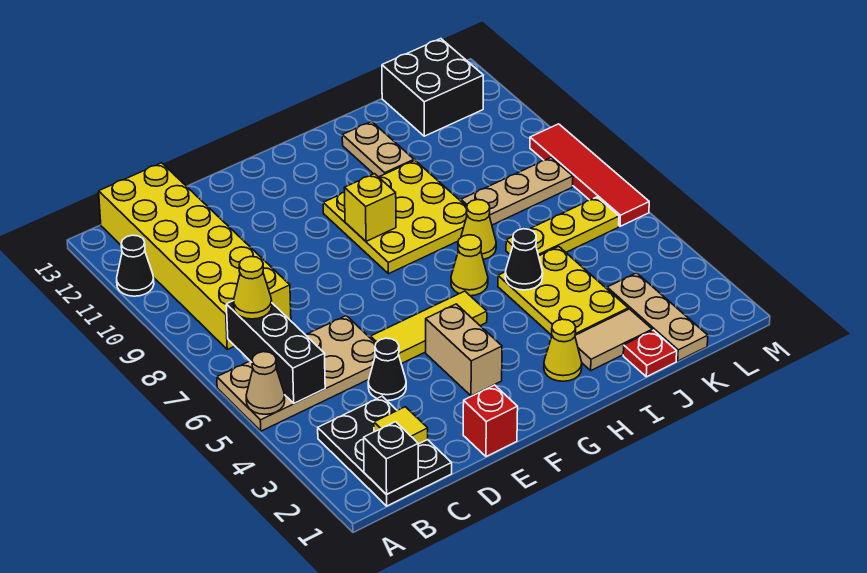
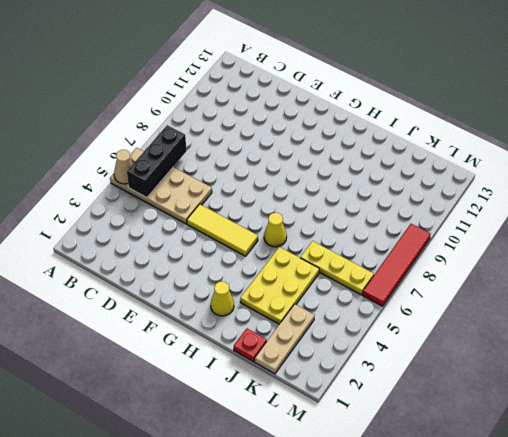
none -> black cone A11 level 1
none -> black plate B1:C3 level 1
none -> yellow brick B8:C13 level 1

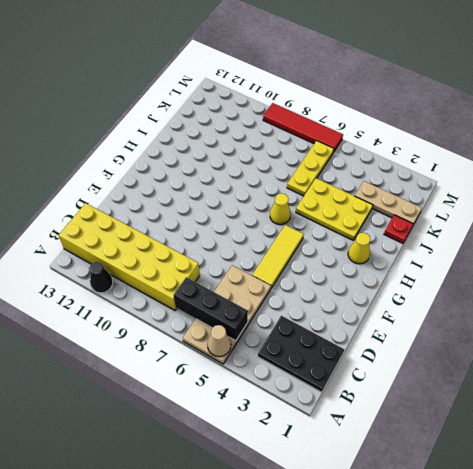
none -> black cone D4 level 1
none -> red brick E1 level 1
none -> tan brick F3:F4 level 1

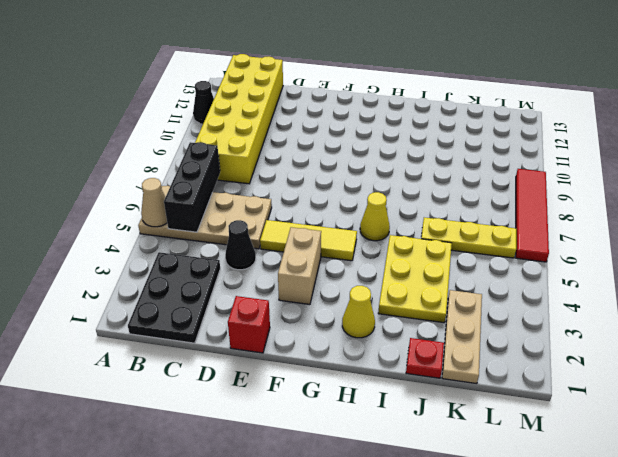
none -> yellow plate G8:I10 level 1
none -> tan tile I2:J2 level 1
none -> yellow cone I7 level 1

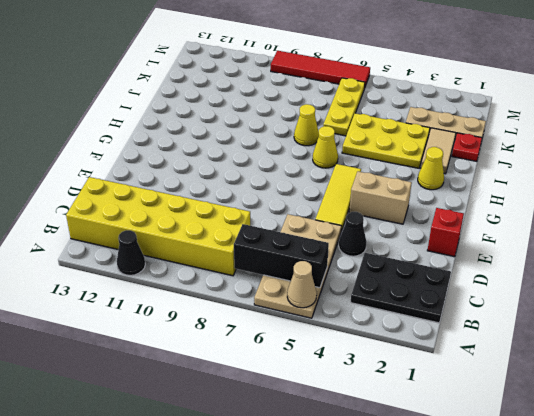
none -> yellow plate G8:I10 level 1
none -> tan plate I11:I12 level 1
none -> tan plate J8:L8 level 1

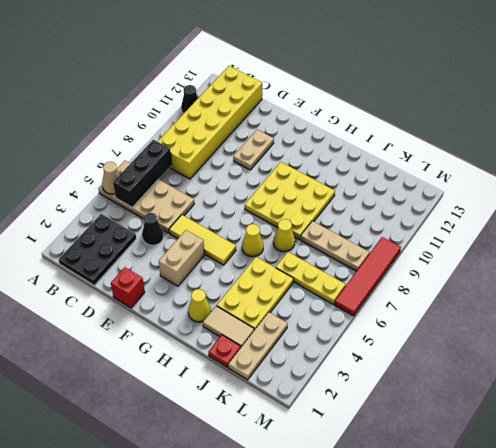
tan plate E10:E11 level 1 -> tan plate I11:I12 level 1
none -> black brick K12:L13 level 1
none -> black brick B1 level 2
none -> yellow tile C2 level 2

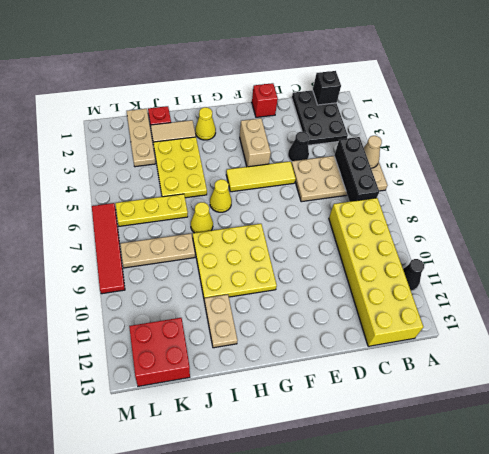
red brick K12:L13 level 1 -> black brick K12:L13 level 1
none -> yellow tile C2 level 2
none -> yellow brick G9 level 2
none -> black cone I5 level 2

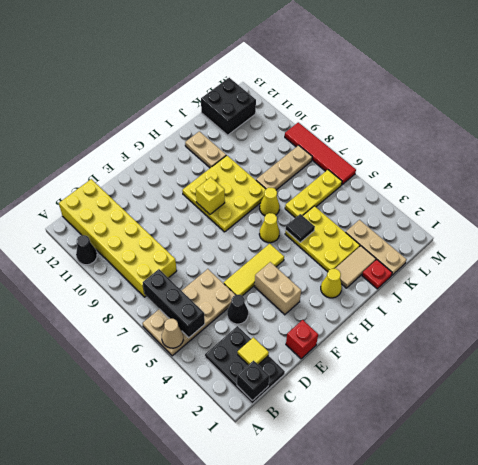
black tile I5 level 2 -> black cone I5 level 2
none -> yellow cone B7 level 3

